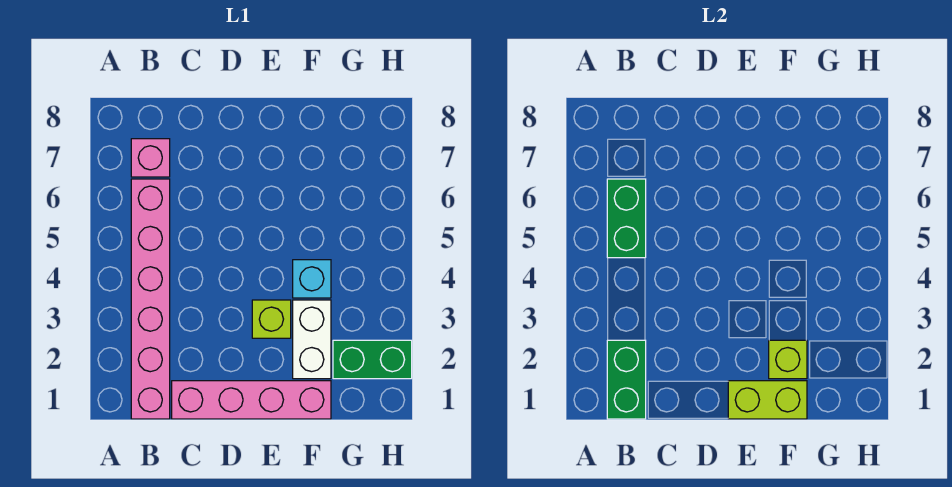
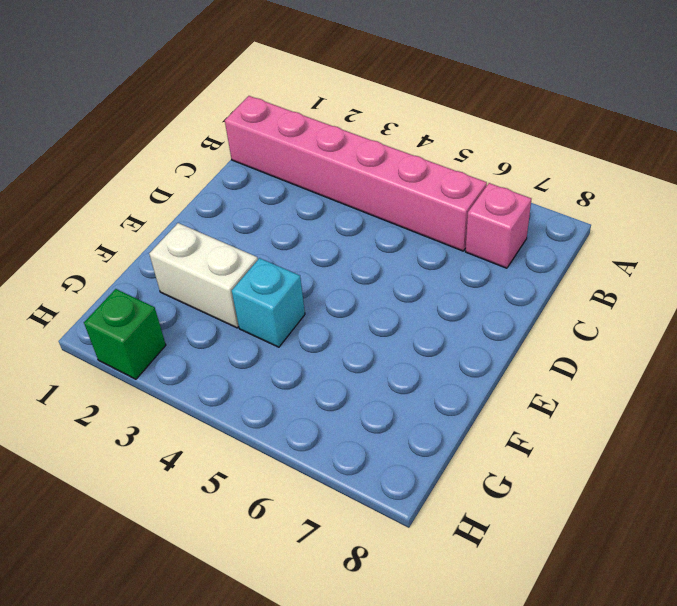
green brick H2 level 1 -> green brick G2:H2 level 1
none -> pink brick C1:F1 level 1
none -> lime brick E3 level 1

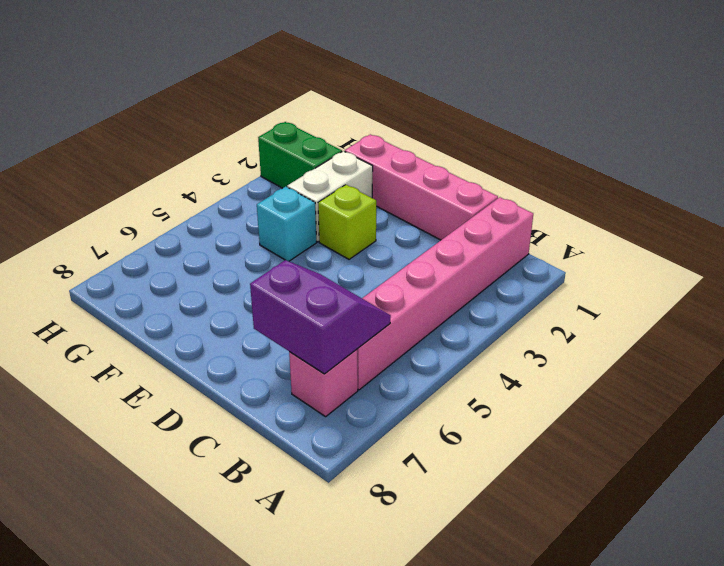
purple slope B6:C7 level 2 top 7 -> green brick B5:B6 level 2
none -> green brick B1:B2 level 2
none -> lime brick E1:F1 level 2

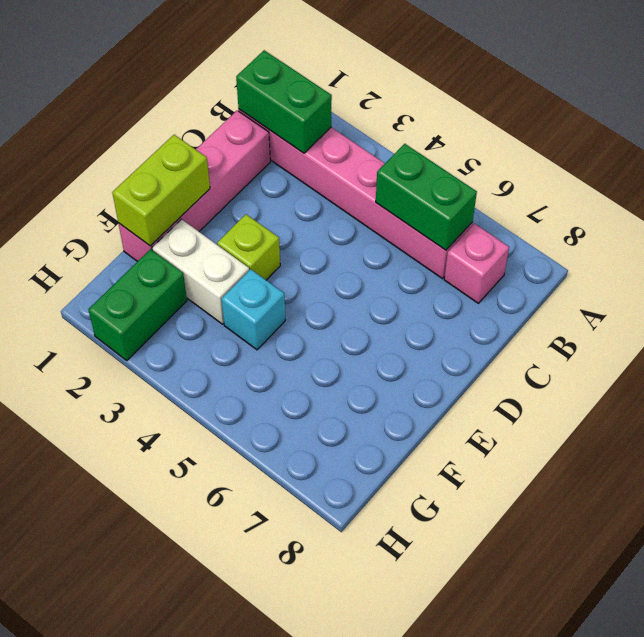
none -> lime brick F2 level 2

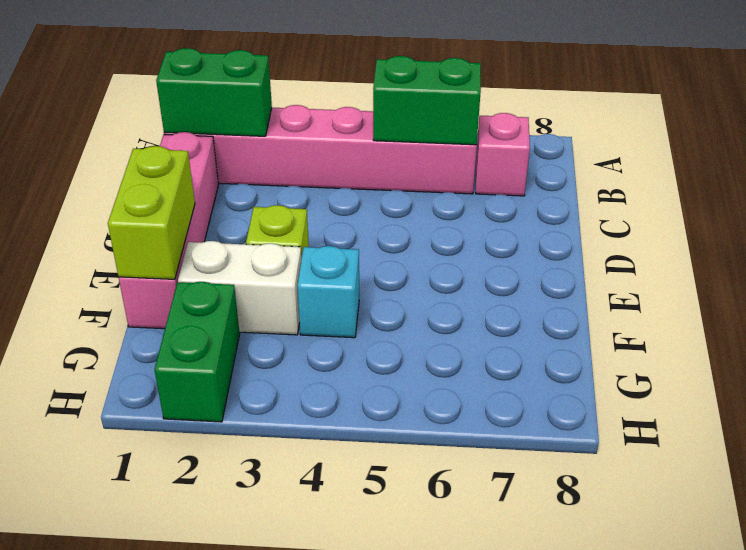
none -> lime brick F2 level 2

